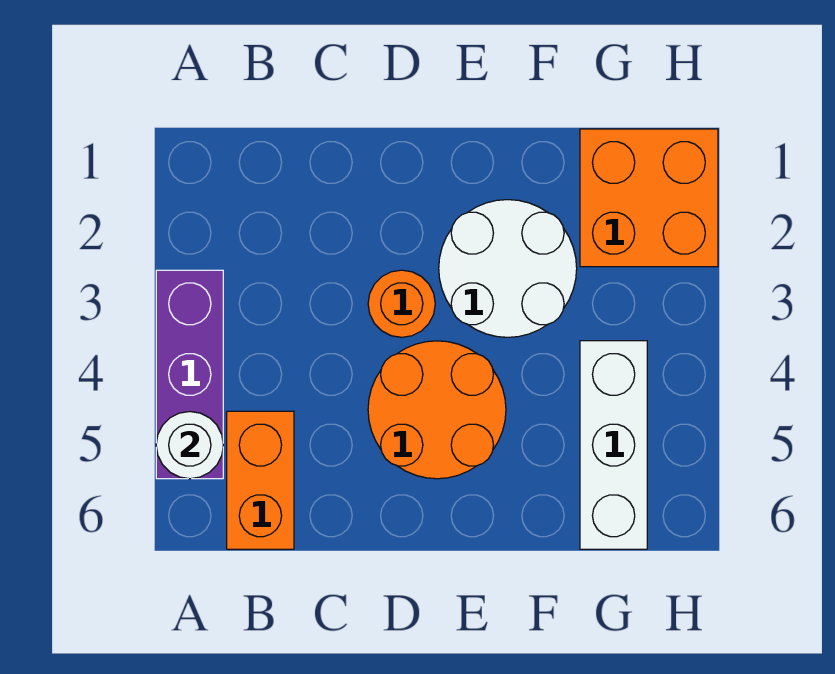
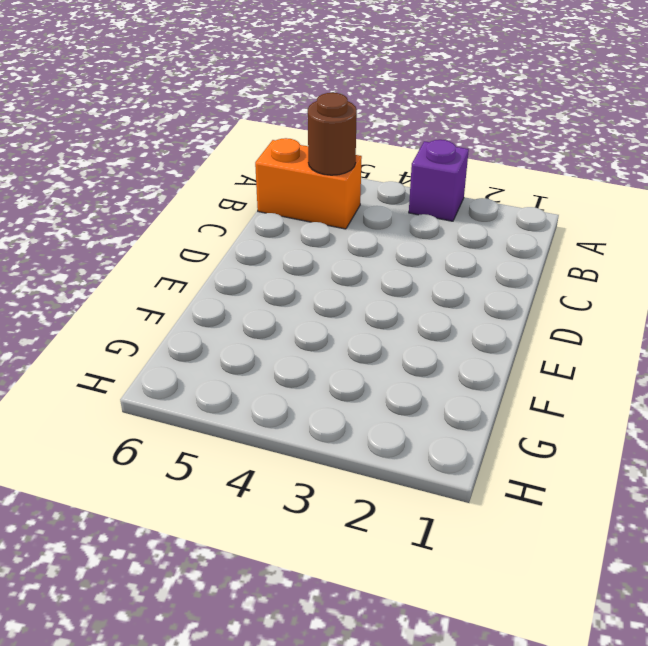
purple brick A3 level 1 -> purple brick A3:A5 level 1
brown round brick B5 level 2 -> none
none -> orange round brick D3 level 1
none -> orange round brick D4:E5 level 1

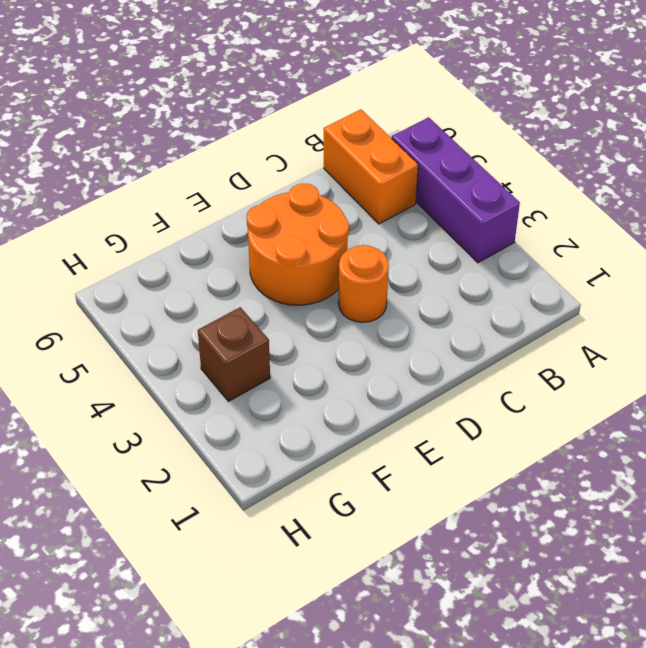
brown brick G3 level 1 -> none
none -> white round brick E2:F3 level 1
none -> orange brick G1:H2 level 1

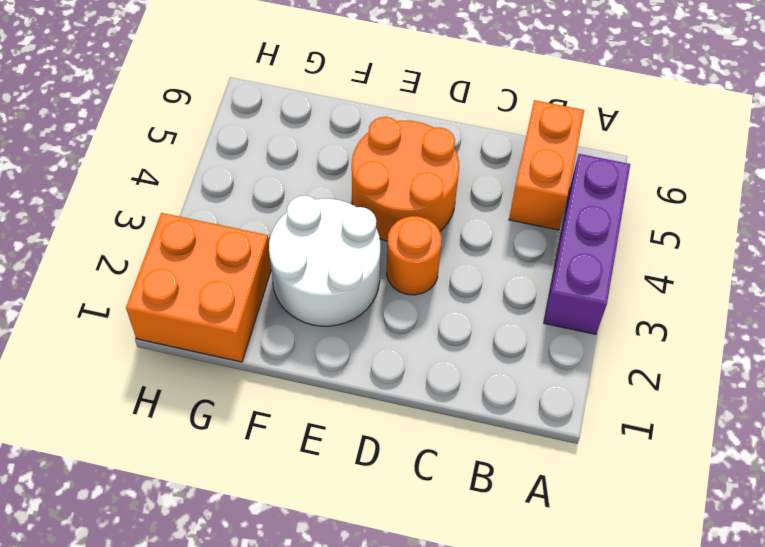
none -> white brick G4:G6 level 1
none -> white round brick A5 level 2

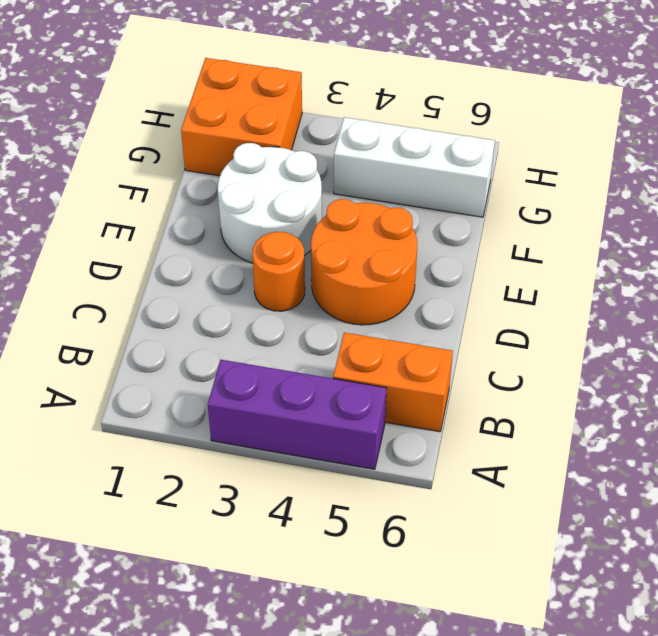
none -> white round brick A5 level 2

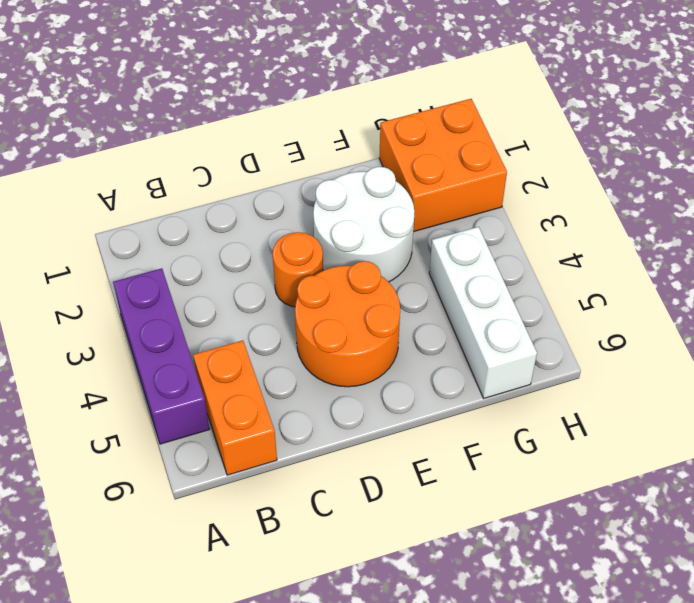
none -> white round brick A5 level 2

